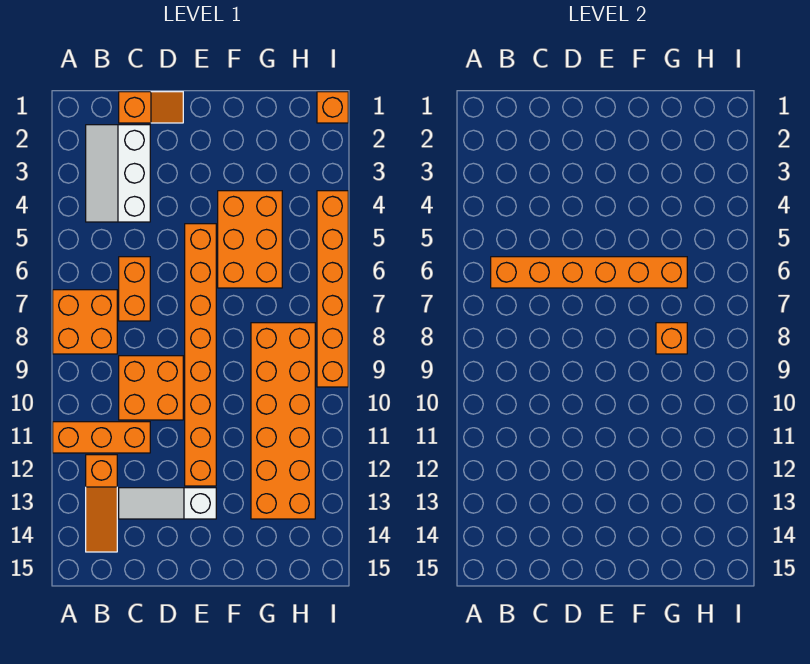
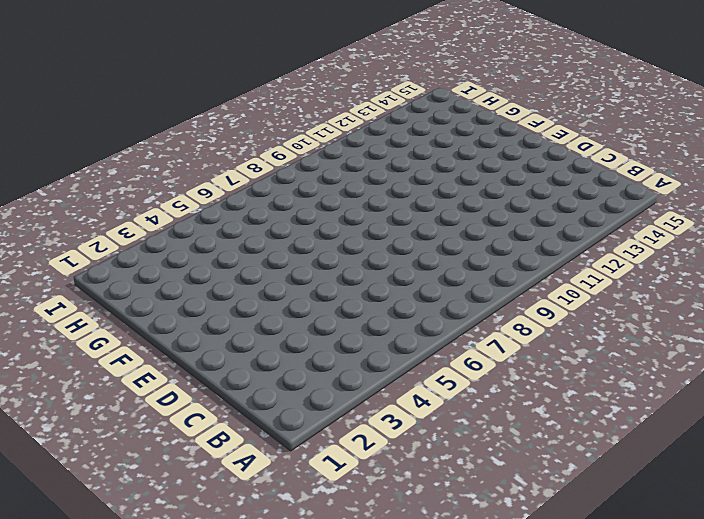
none -> orange brick A7:B8 level 1
none -> orange brick A11:C11 level 1
none -> white slope B2:C4 level 1 top C

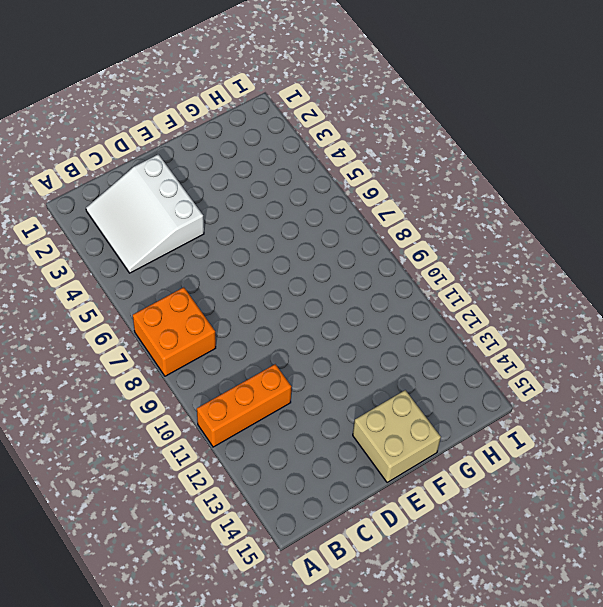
white slope B2:D4 level 1 top D -> white slope B2:C4 level 1 top C
tan brick E14:F15 level 1 -> none
none -> orange slope B12:B14 level 1 top 12
none -> orange slope C1:D1 level 1 top C
none -> orange brick C6:C7 level 1

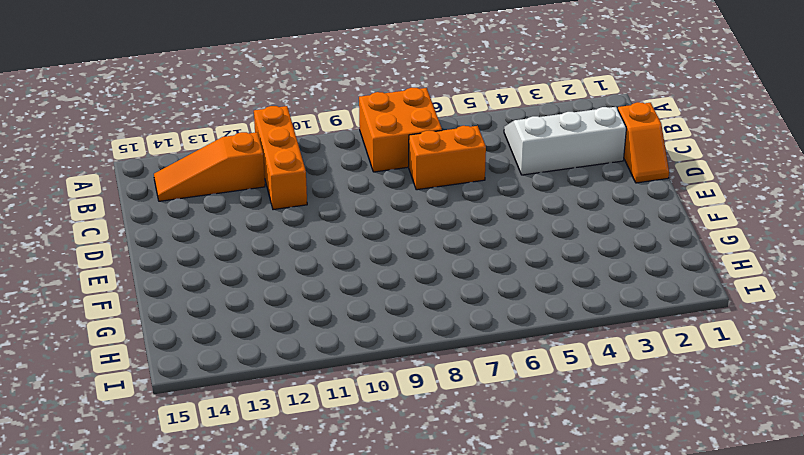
none -> orange brick C9:D10 level 1
none -> white slope C13:E13 level 1 top E
none -> orange brick E5:E12 level 1

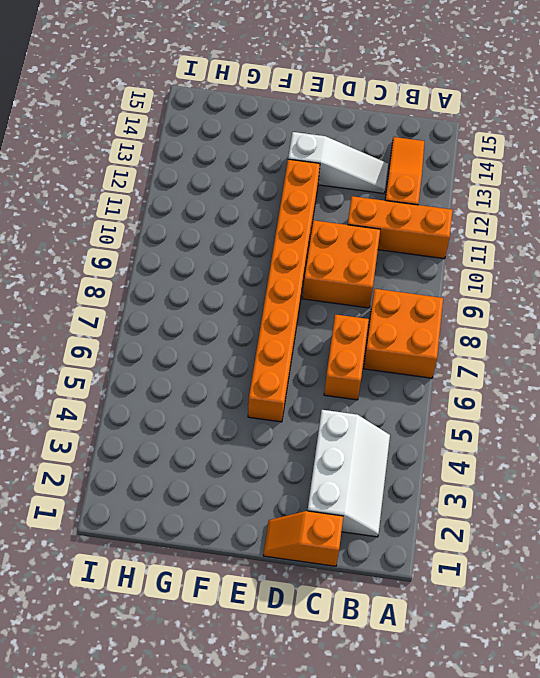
none -> orange brick F4:G6 level 1
none -> orange brick G8:H13 level 1
none -> orange brick I1 level 1

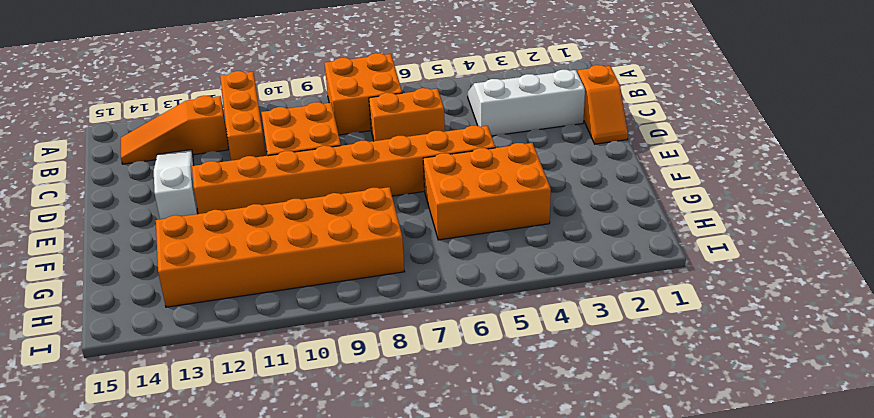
none -> orange brick I1 level 1
none -> orange brick I4:I9 level 1
none -> orange brick B6:G6 level 2

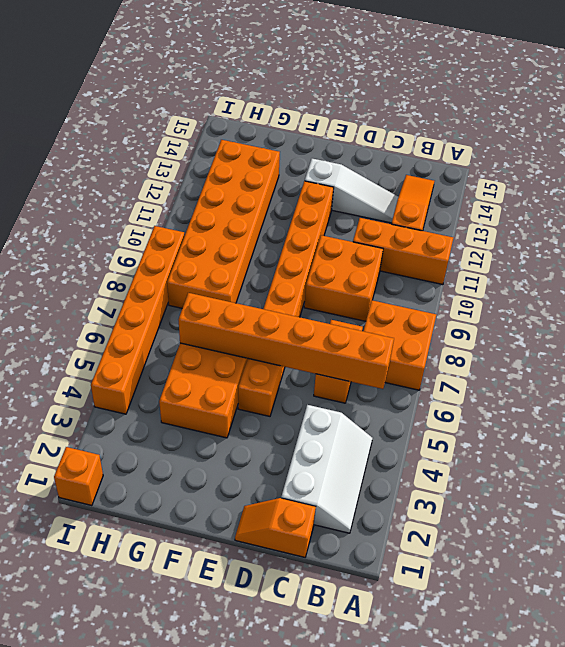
none -> orange brick G8 level 2

